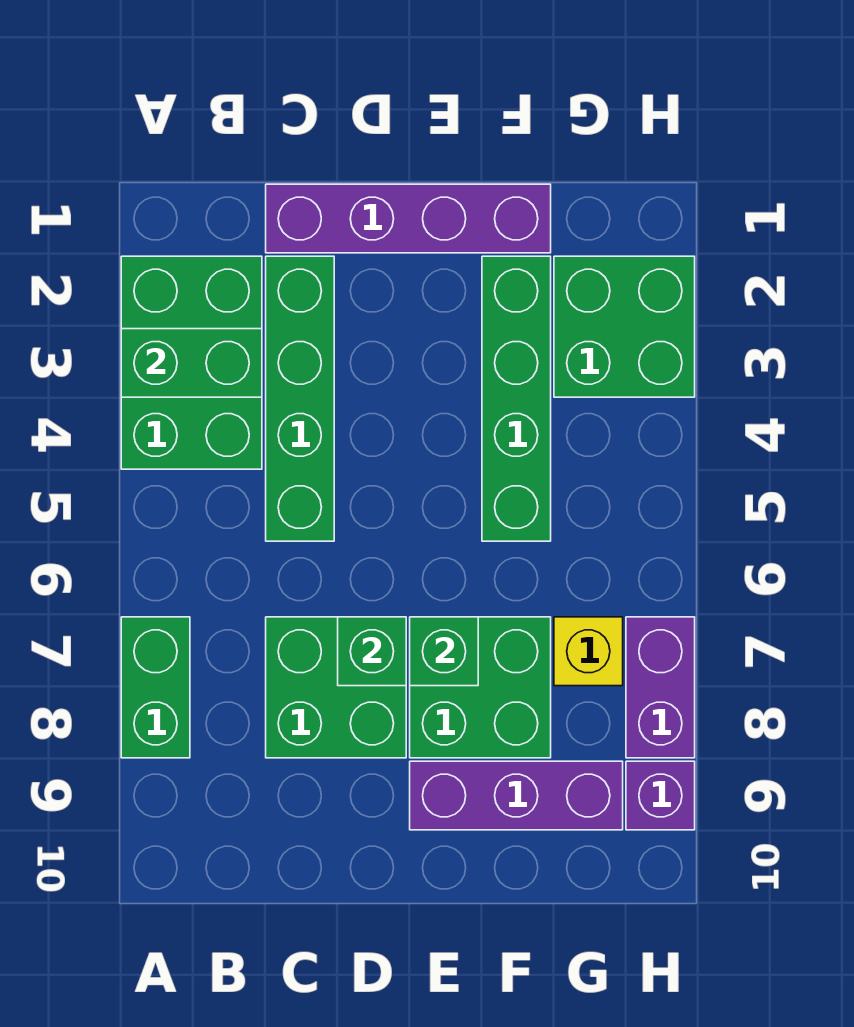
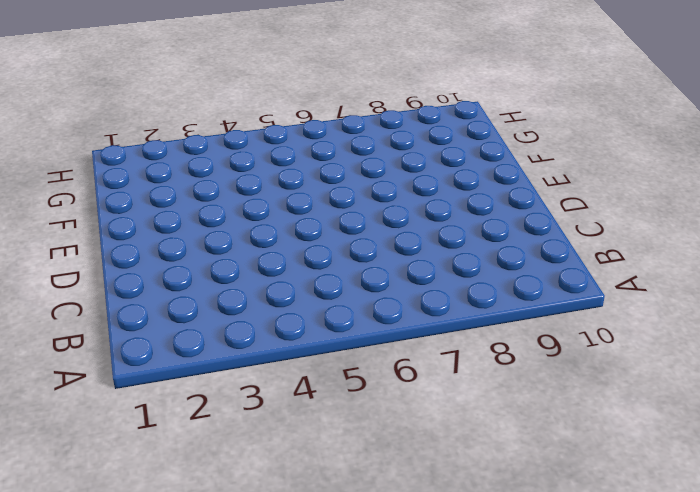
none -> green brick A2:B4 level 1
none -> green brick A7:A8 level 1
none -> purple brick C1:F1 level 1

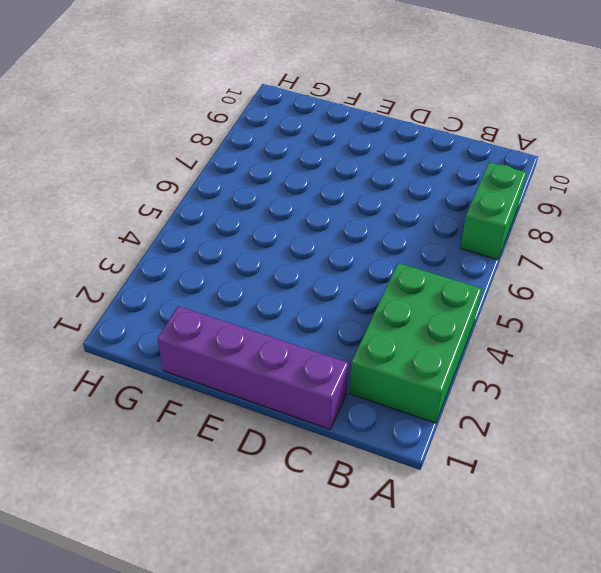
none -> green brick C2:C5 level 1
none -> green brick C7:D8 level 1
none -> green brick E7:F8 level 1

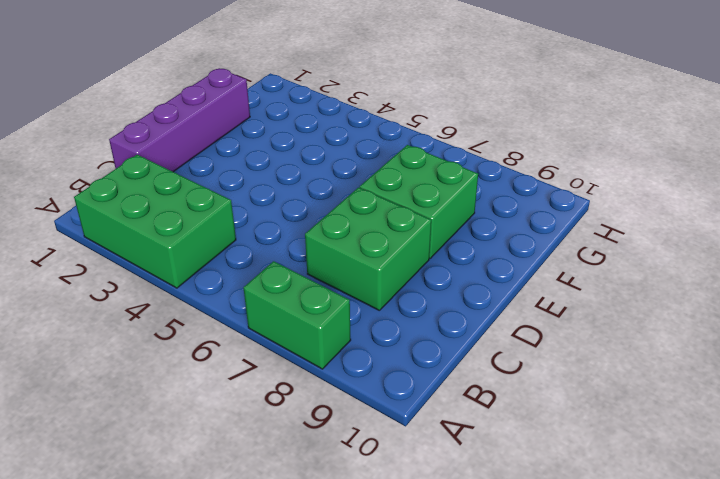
none -> green brick C2:C5 level 1
none -> purple brick E9:G9 level 1
none -> green brick F2:F5 level 1

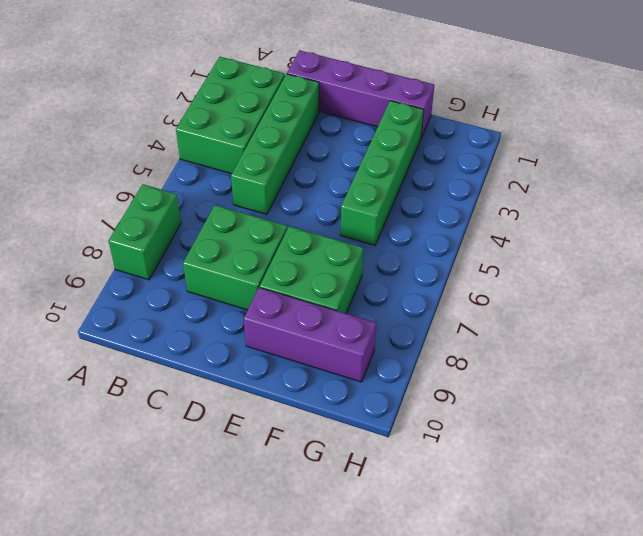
none -> green brick G2:H3 level 1
none -> yellow brick G7 level 1
none -> purple brick H7:H8 level 1

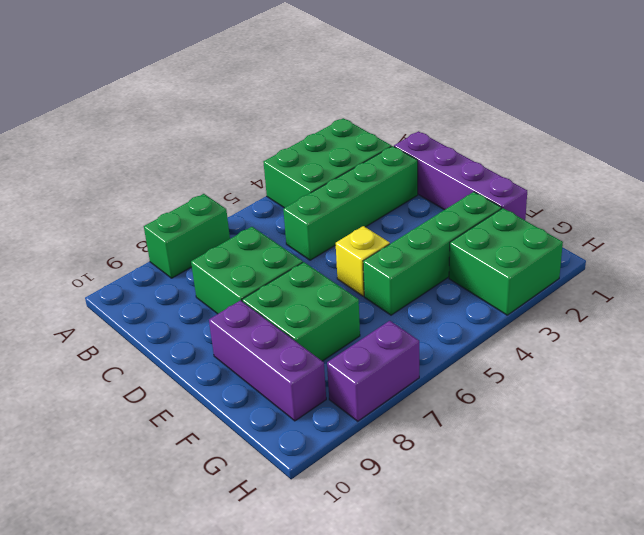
yellow brick E5 level 1 -> yellow brick G7 level 1
none -> purple brick H9 level 1
none -> green brick A3:B3 level 2
none -> green brick D7 level 2

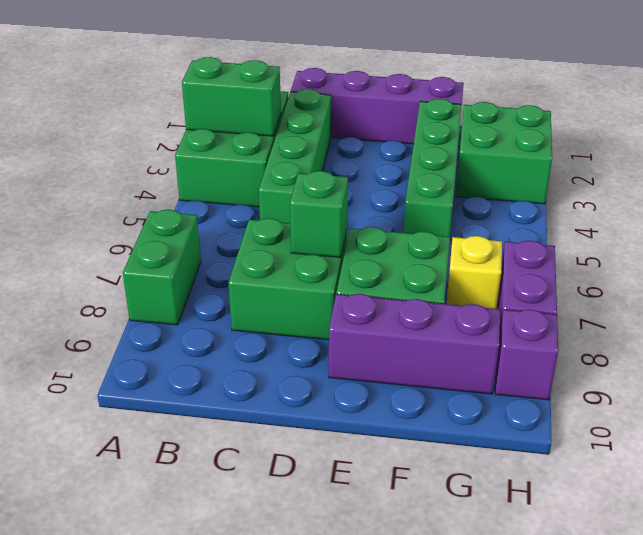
none -> green brick E7 level 2

